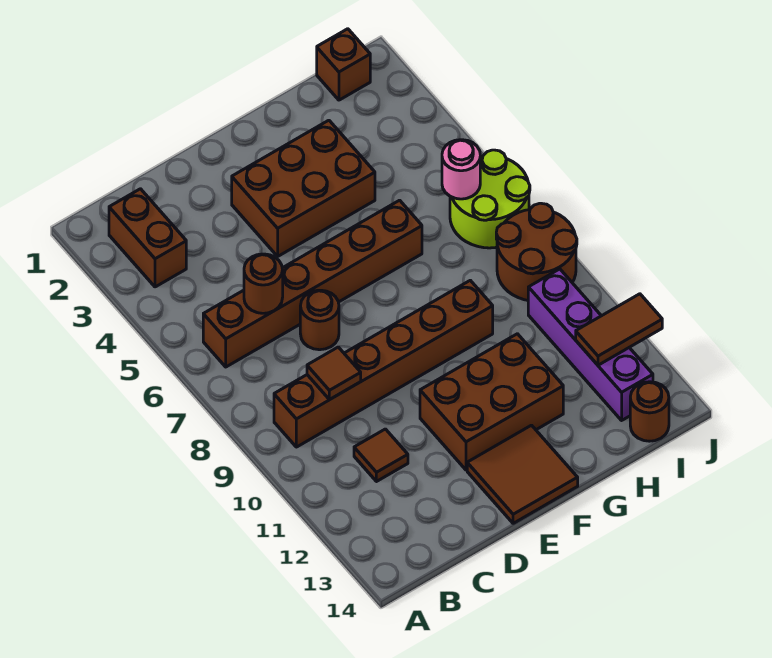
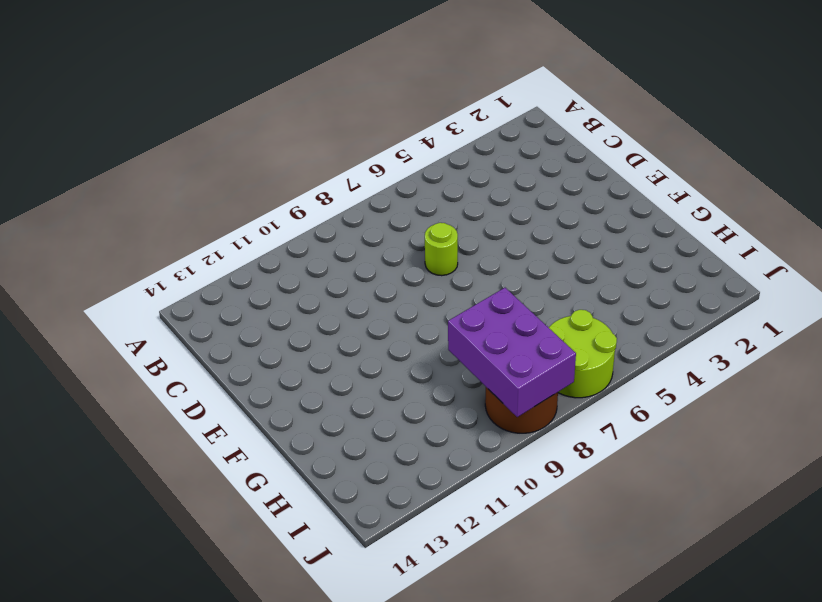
lime round brick D7 level 1 -> brown round brick D7 level 1
purple brick H8:J9 level 2 -> none
none -> brown brick B2:B3 level 1
none -> brown brick B6:G6 level 1
none -> brown brick B9:G9 level 1

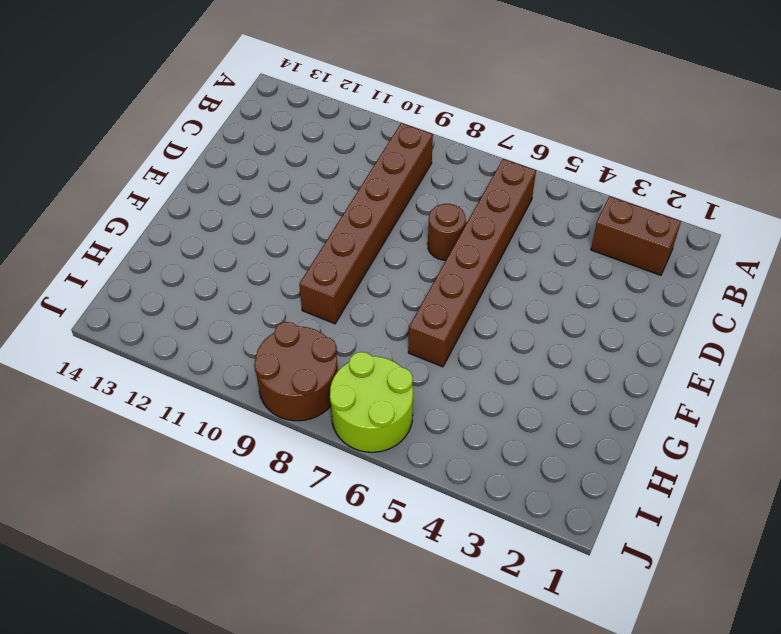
none -> brown tile C11 level 1
none -> brown brick E3:G4 level 1
none -> brown brick E11:G12 level 1

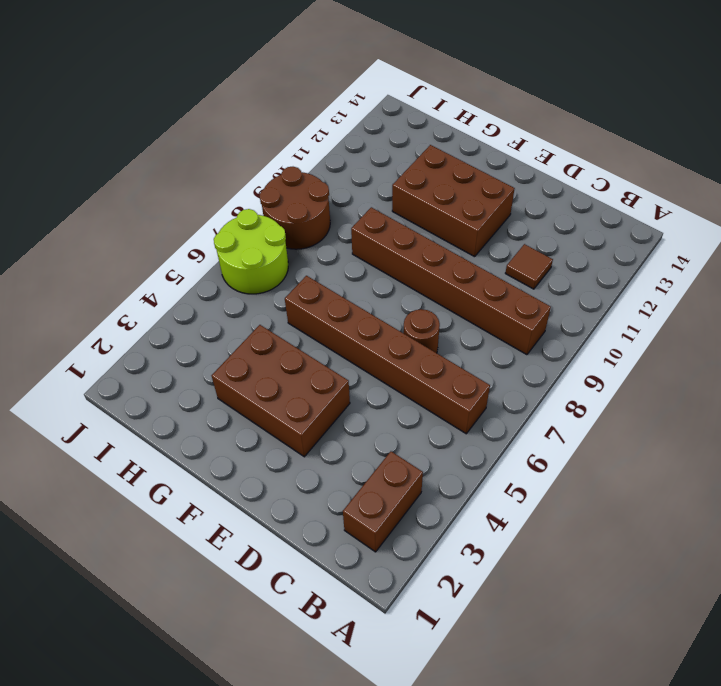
none -> brown tile E13:F14 level 1
none -> brown brick I1 level 1
none -> purple brick I10:I13 level 1

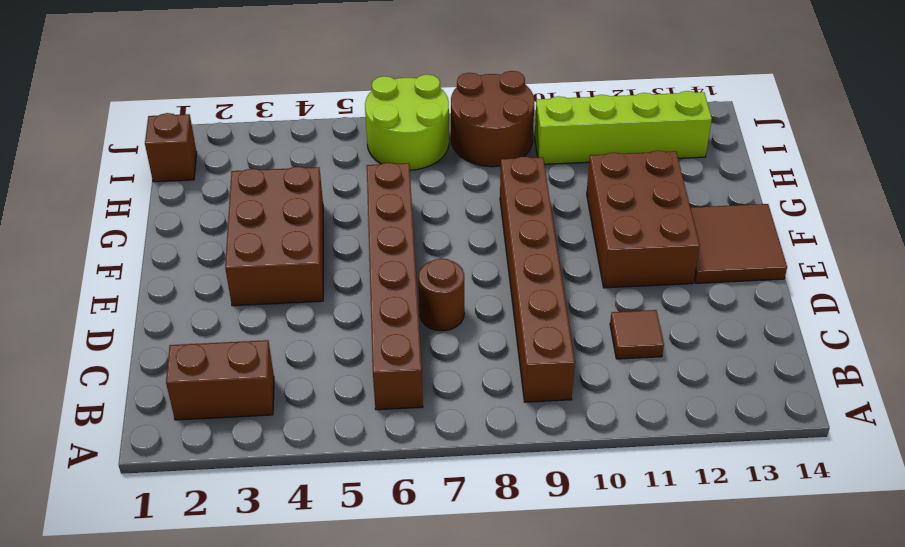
lime brick I10:I13 level 1 -> purple brick I10:I13 level 1
none -> brown round brick I14 level 1
none -> brown round brick C6 level 2
none -> brown tile C9 level 2

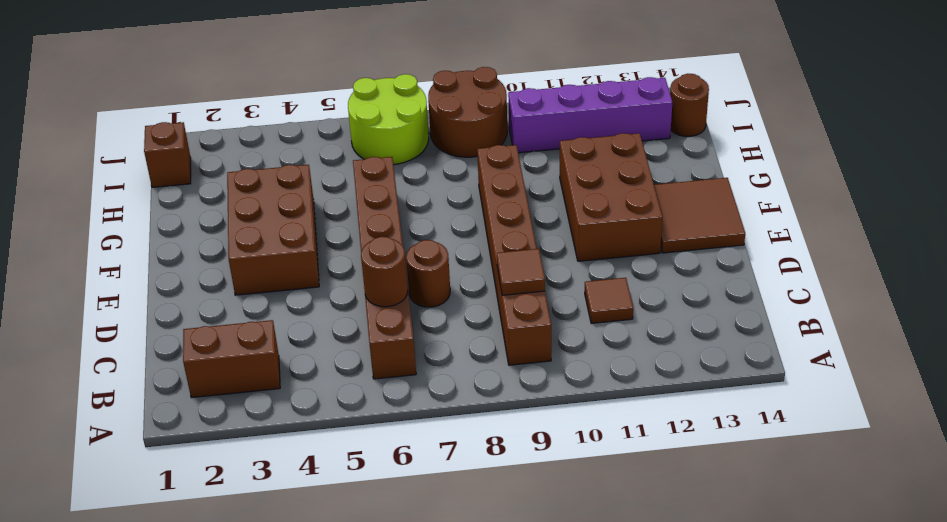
none -> pink round brick I6 level 2
none -> brown tile I12:J12 level 2

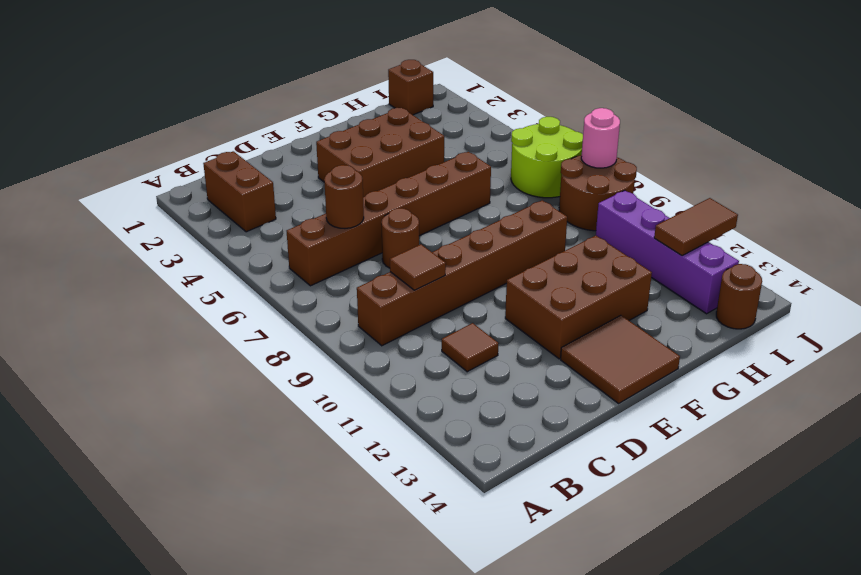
pink round brick J8 level 2 -> pink round brick I6 level 2

